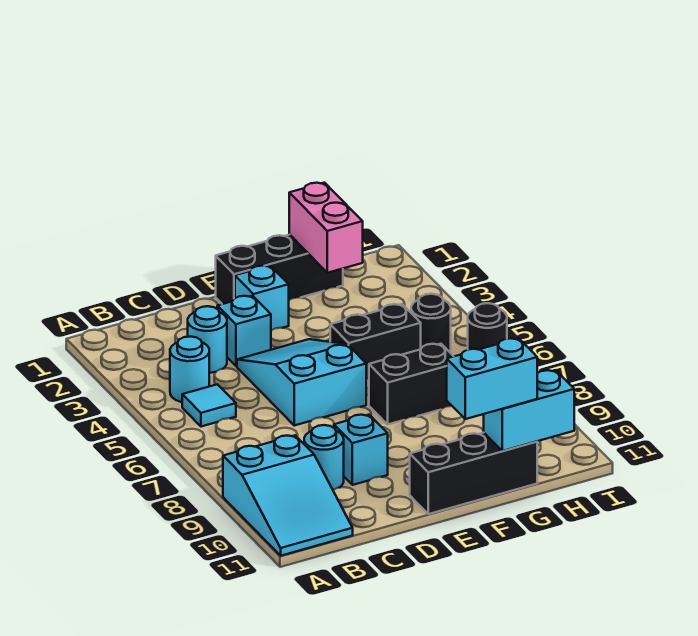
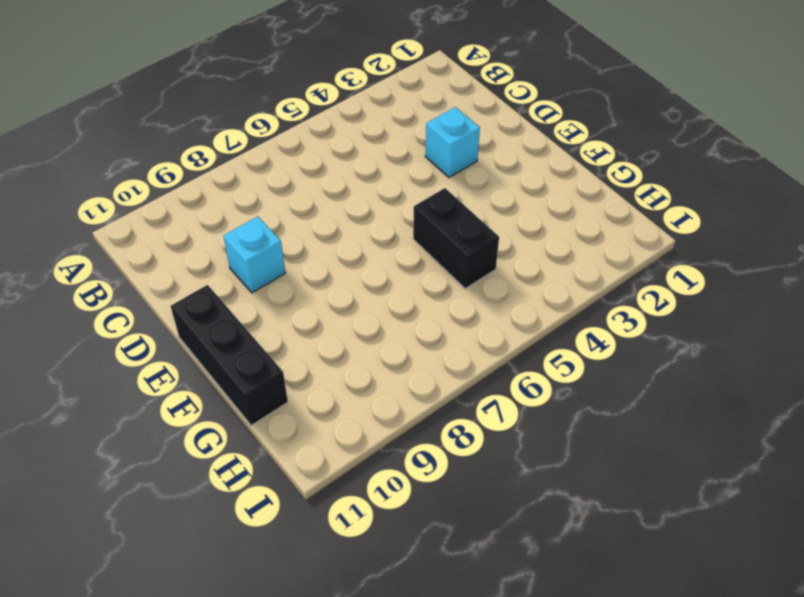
none -> cyan slope A9:B11 level 1 top 9
none -> cyan round brick B4 level 1
none -> cyan tile B5 level 1

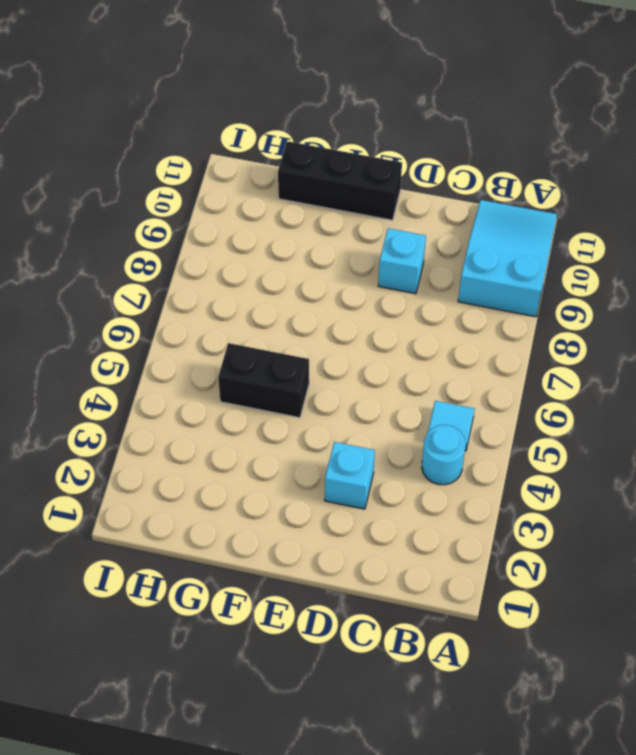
none -> cyan round brick C3 level 1
none -> cyan round brick C9 level 1
none -> cyan slope D4:E6 level 1 top 6

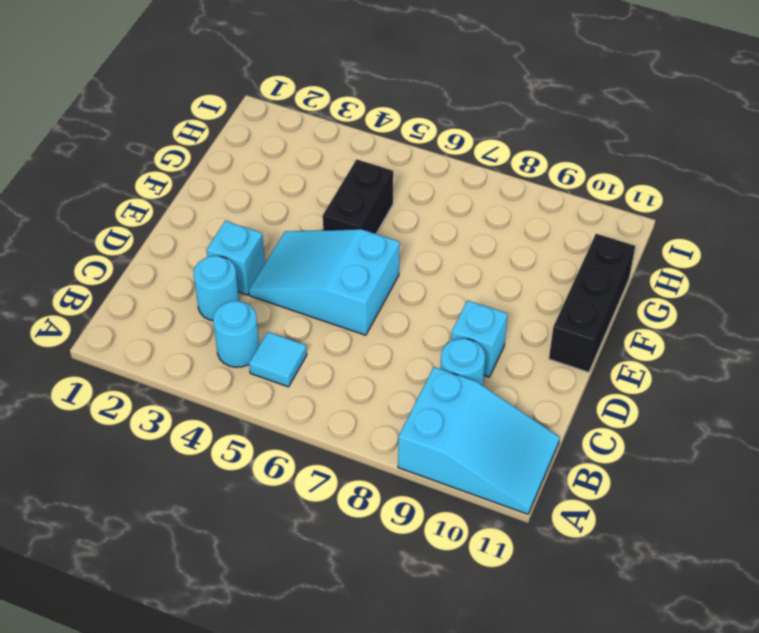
none -> black brick E1:G1 level 1
none -> cyan brick E2 level 1
none -> black brick F7:G7 level 1

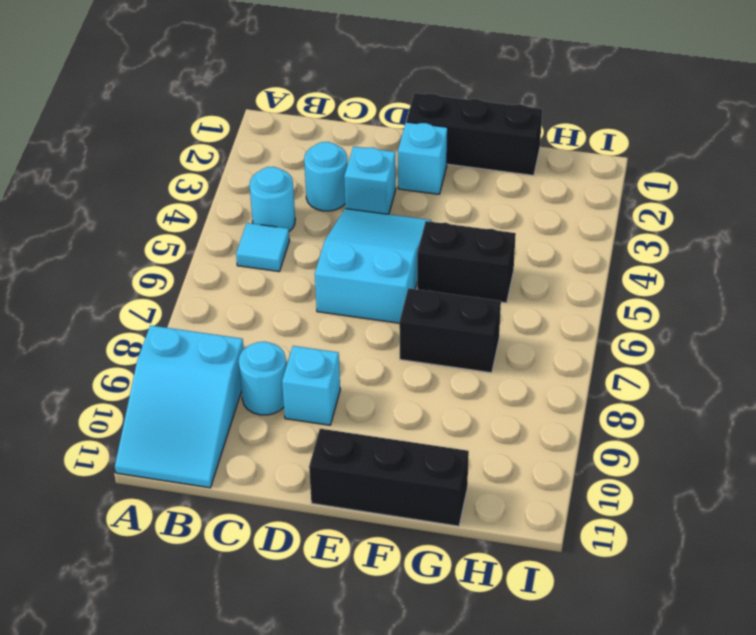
none -> black round brick H5 level 1
none -> black round brick I6 level 1
none -> pink brick G1:G2 level 2

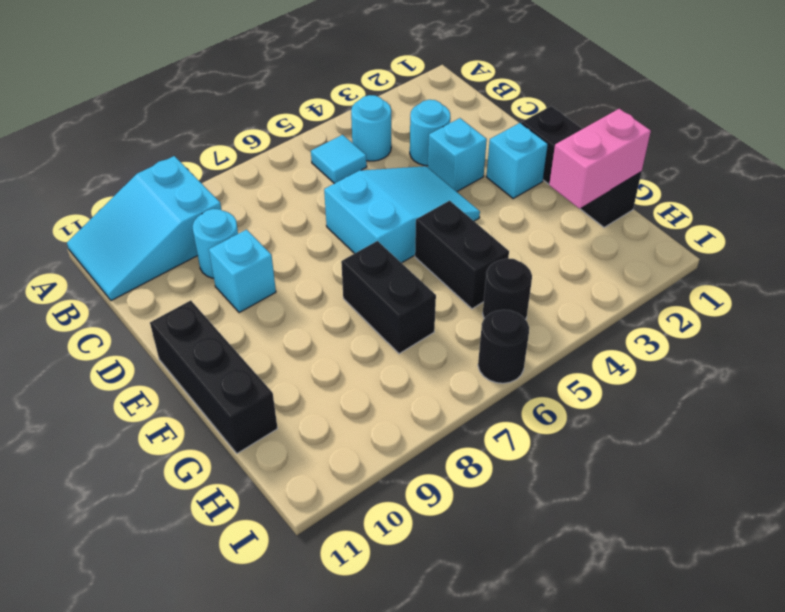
none -> cyan brick G11:H11 level 2
none -> cyan brick F11:G11 level 3

